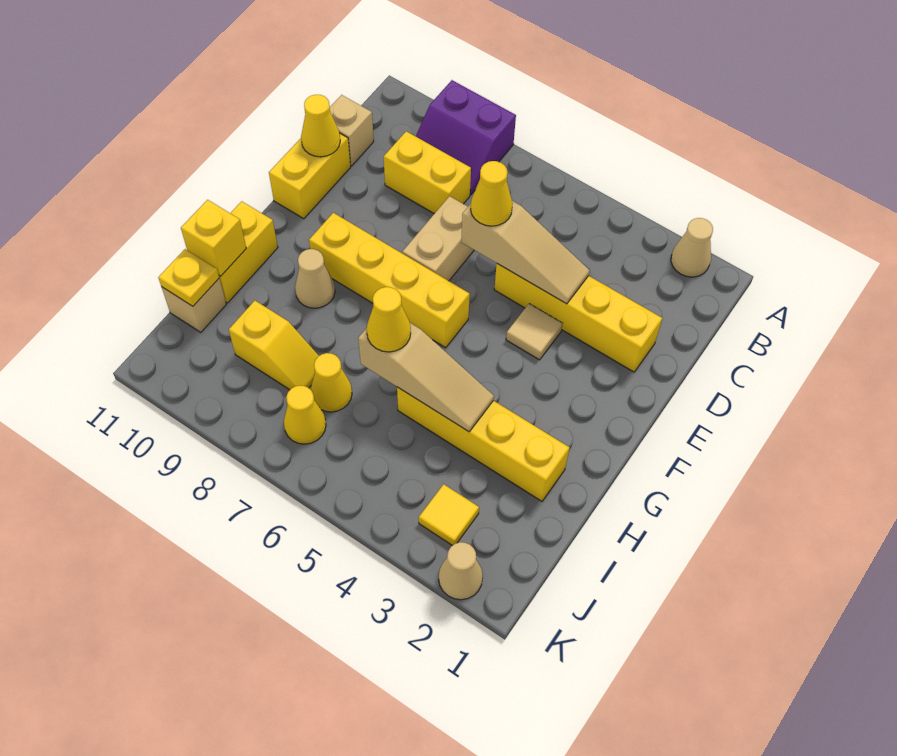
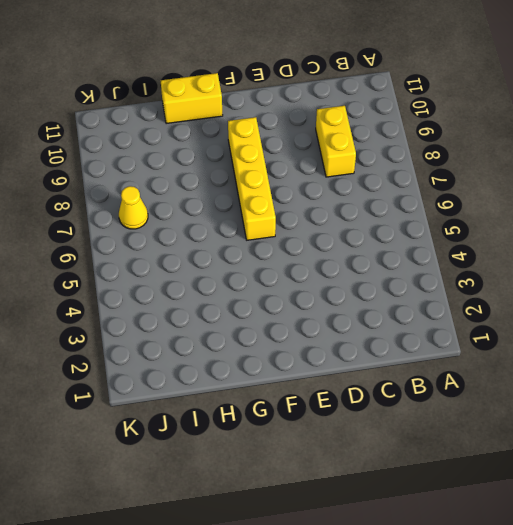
none -> tan cone A2 level 1
none -> purple slope A8:B9 level 1 top A
none -> tan brick C11 level 1

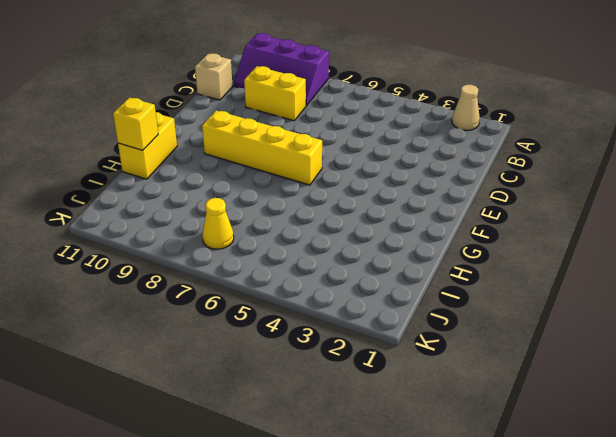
purple slope A8:B10 level 1 top A -> purple slope A8:B9 level 1 top A
none -> yellow brick D2:D5 level 1
none -> tan brick D7:E7 level 1
none -> yellow brick D11:E11 level 1

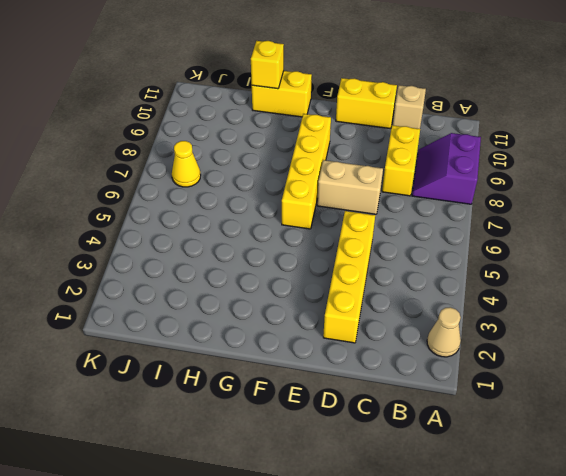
none -> tan tile E4 level 1
none -> tan cone G9 level 1
none -> yellow brick H2:H5 level 1

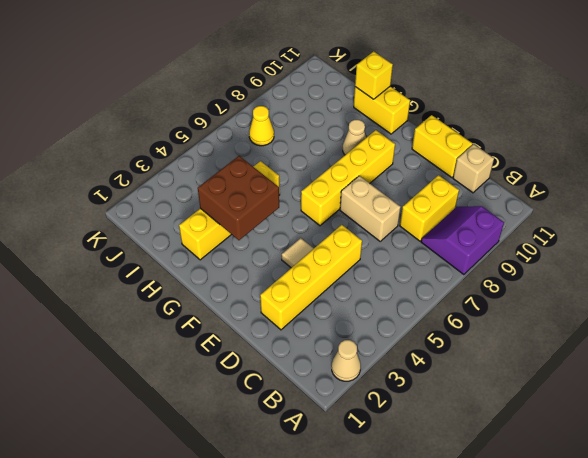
brown brick G3:H4 level 2 -> tan slope H4:H6 level 2 top 6
none -> yellow cone I7 level 1
none -> yellow slope I8:I9 level 1 top 9
none -> tan brick I11 level 1

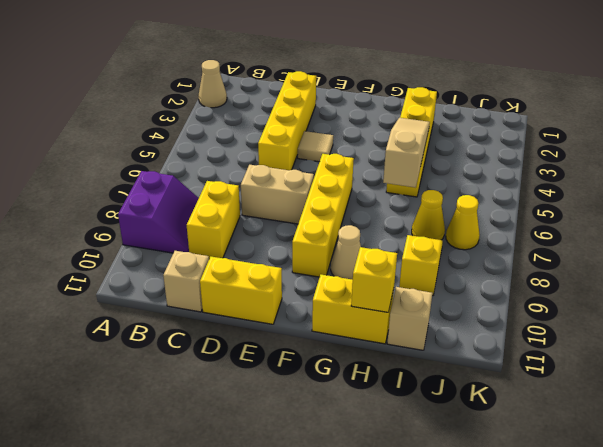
none -> yellow tile J3 level 1
none -> tan cone K2 level 1
none -> tan slope D4:D6 level 2 top 6

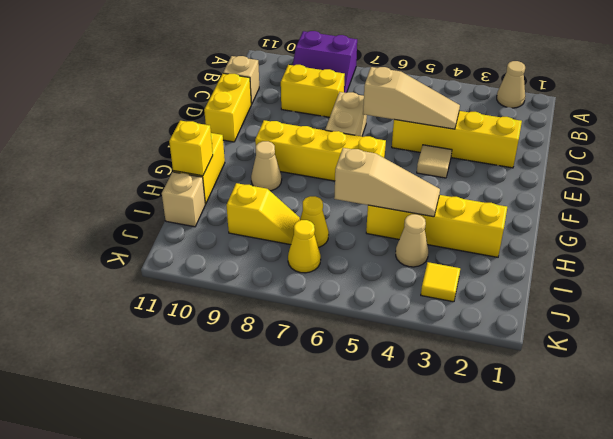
tan cone I4 level 1 -> tan cone K2 level 1
none -> yellow cone D11 level 2
none -> yellow plate I11 level 2
none -> yellow cone D6 level 3

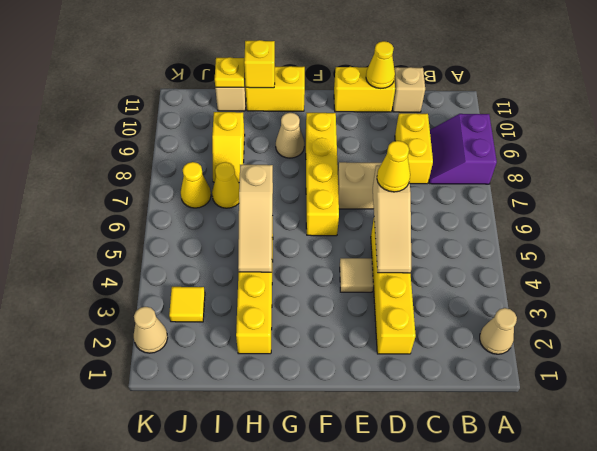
none -> yellow cone H6 level 3

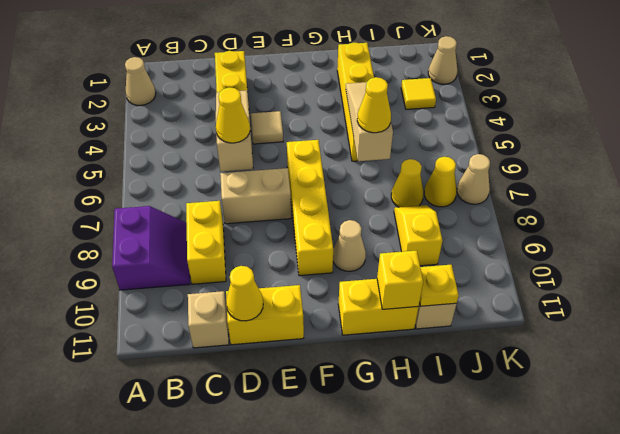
tan cone K7 level 1 -> none

